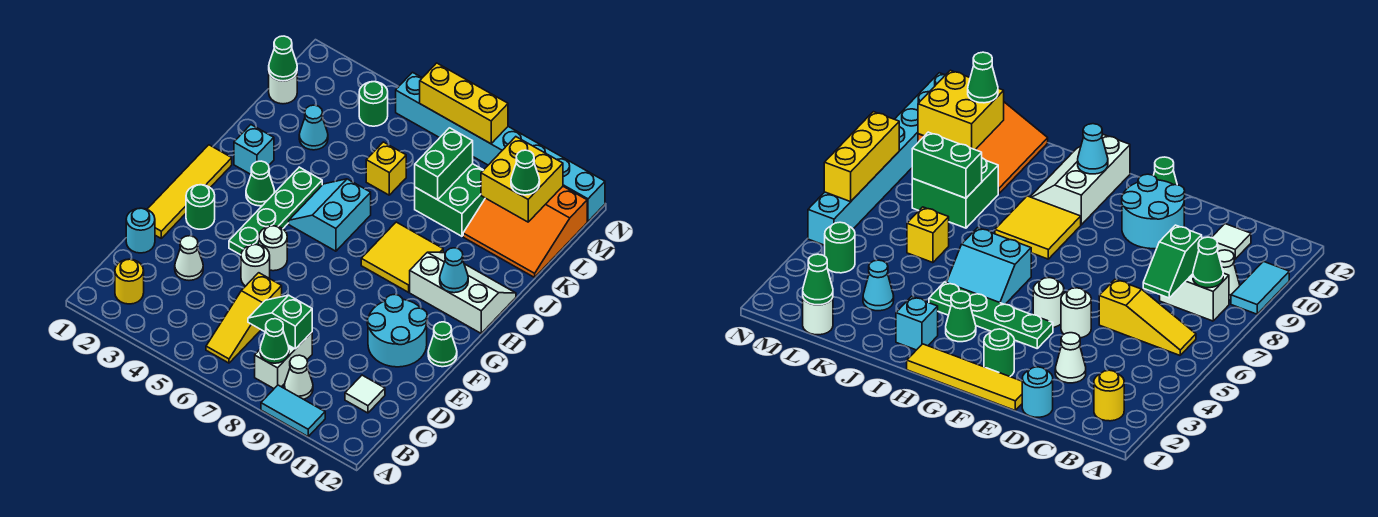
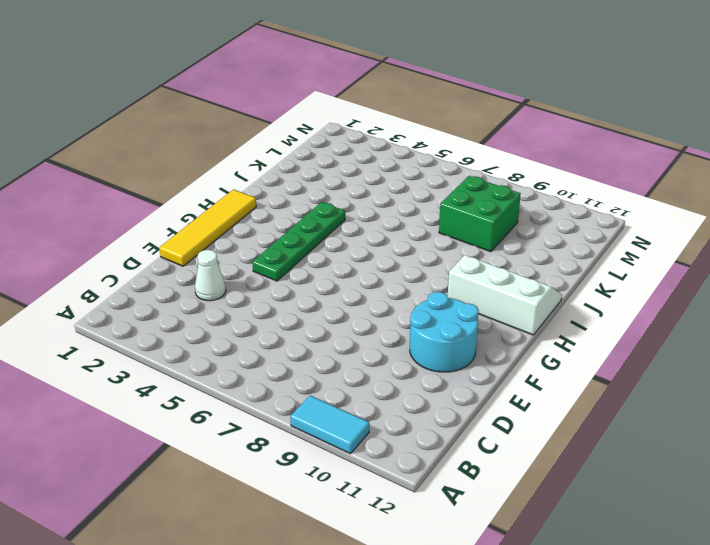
none -> yellow round brick B2 level 1
none -> yellow slope B6:D6 level 1 top D
none -> white brick B8:C8 level 1
none -> white cone B9 level 1

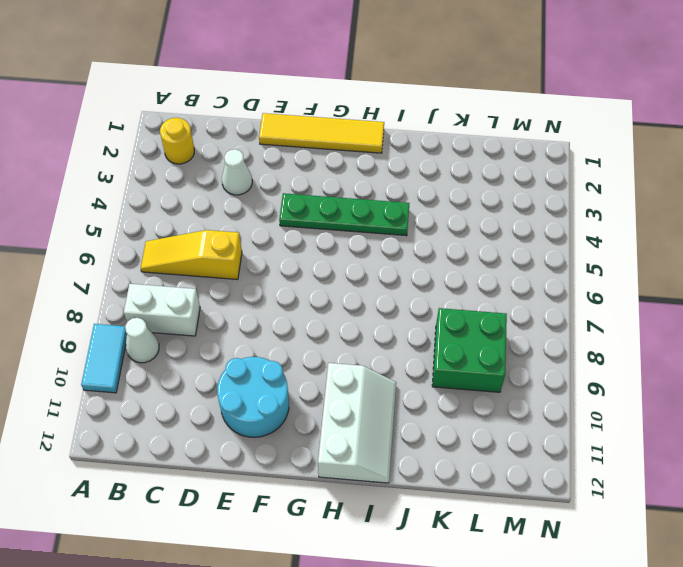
none -> white tile C11 level 1
none -> cyan round brick D1 level 1
none -> white round brick E5 level 1
none -> green round brick F2 level 1

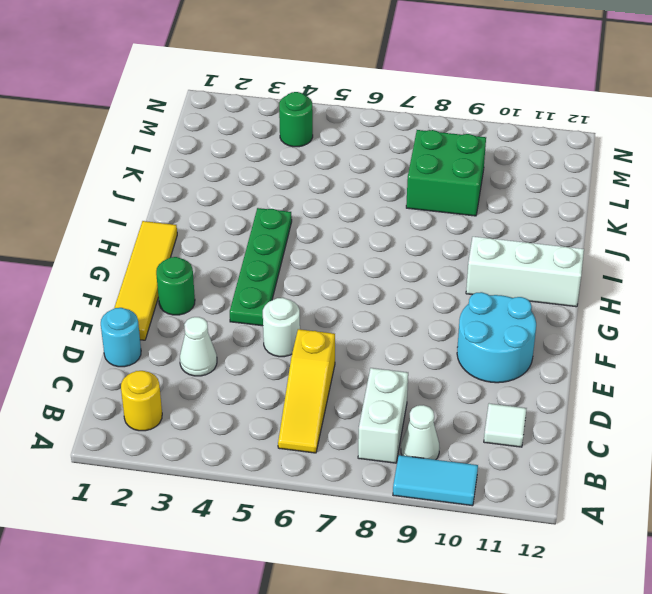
none -> white round brick F5 level 1
none -> green cone F12 level 1
none -> green cone H3 level 1
none -> cyan slope H5:I6 level 1 top 6

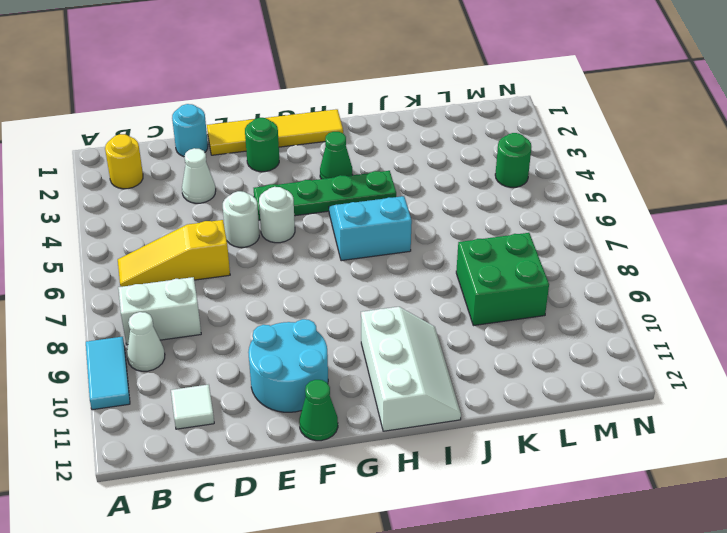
none -> yellow tile H8:I9 level 1
none -> cyan brick I2 level 1
none -> cyan cone K3 level 1
none -> yellow brick K6 level 1

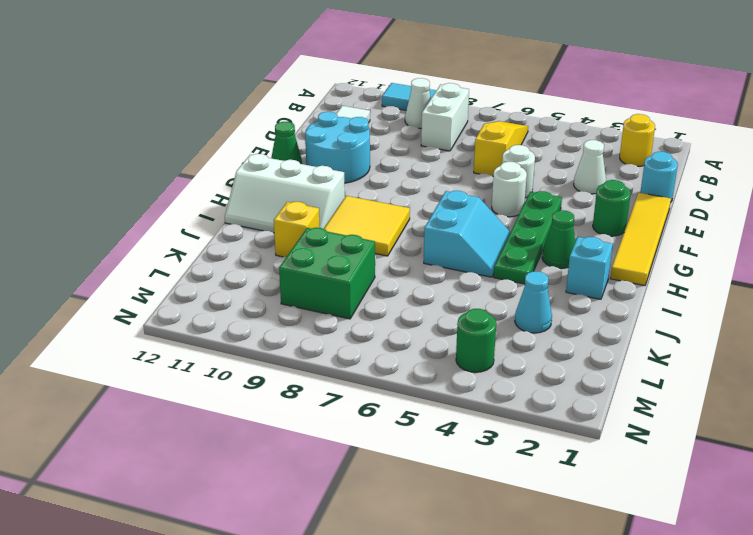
yellow brick J10 level 1 -> yellow brick K6 level 1
none -> orange slope K10:M12 level 1 top M
none -> white round brick L1 level 1
none -> cyan brick N5:N12 level 1
none -> green cone B8 level 2

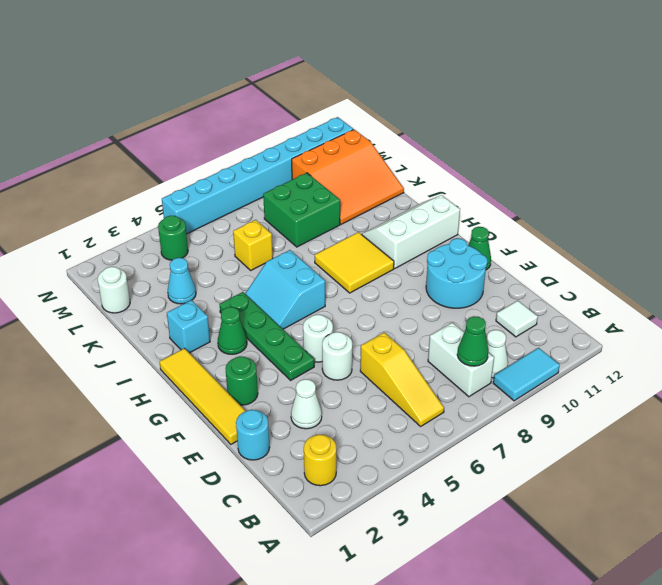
none -> green slope C7:C8 level 2 top 8
none -> cyan cone H11 level 2
none -> green brick K8:L8 level 2
none -> green cone L1 level 2

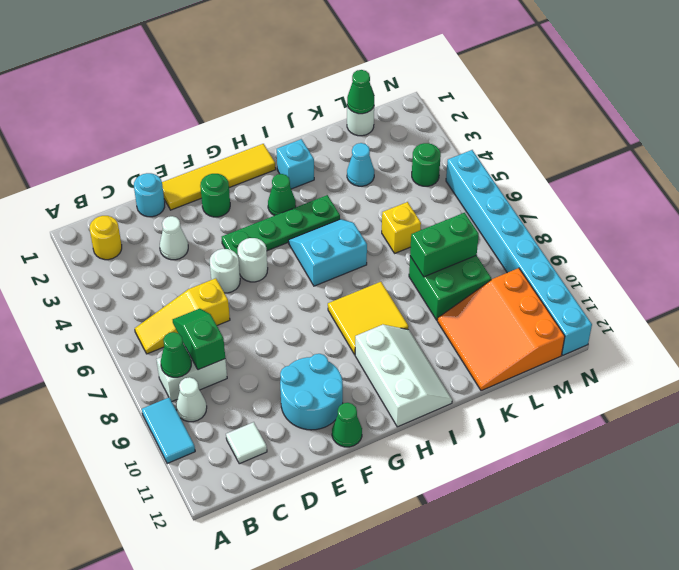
none -> cyan cone H11 level 2
none -> yellow brick L10:M11 level 2
none -> yellow brick N6:N8 level 2
none -> green cone L11 level 3

